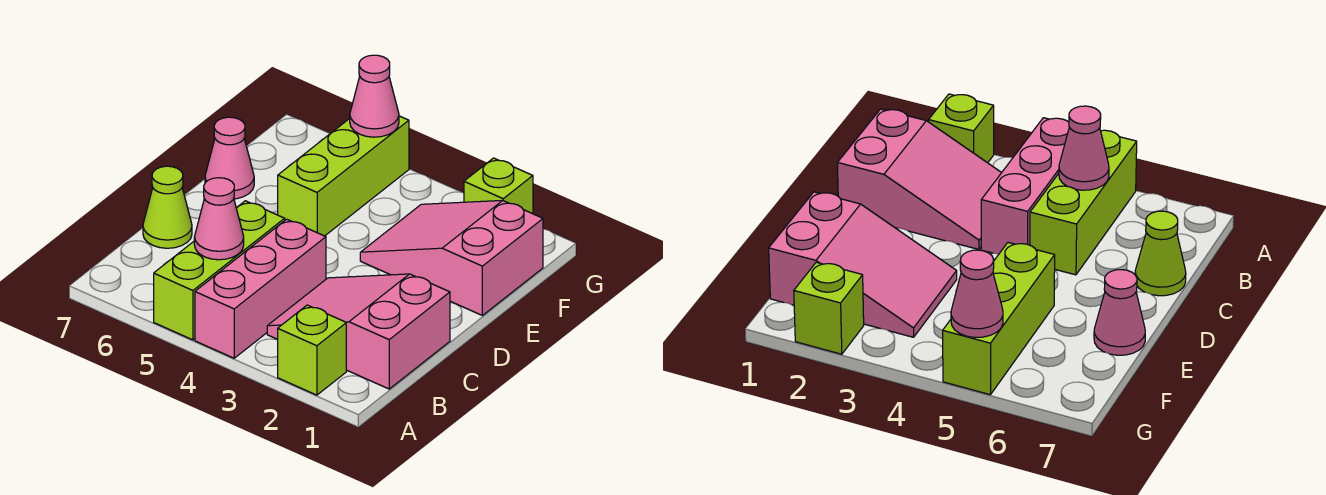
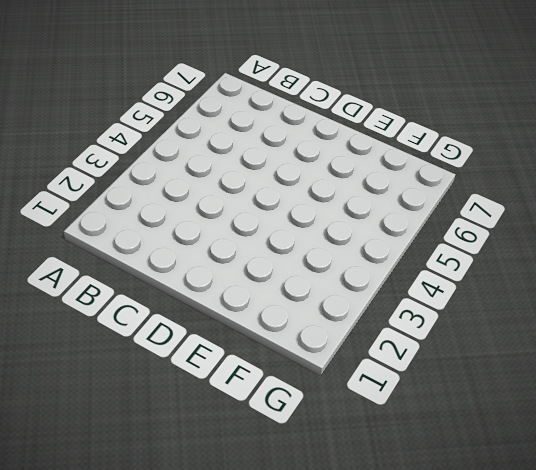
none -> lime brick A2 level 1
none -> pink brick A4:C4 level 1

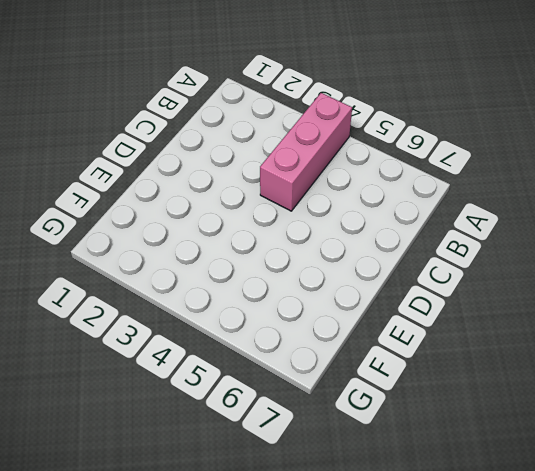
none -> lime brick A2 level 1
none -> lime brick A5:C5 level 1

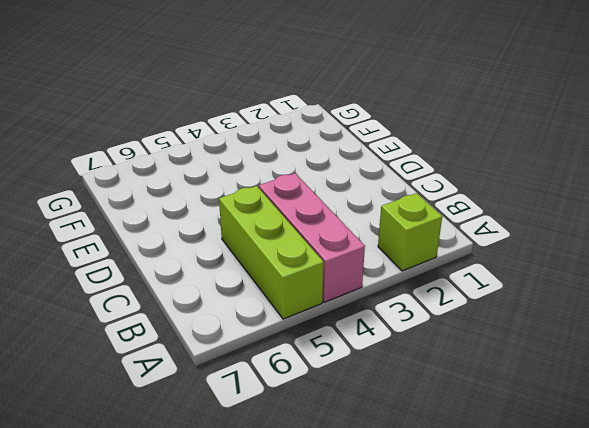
none -> pink slope B1:C3 level 1 top 1
none -> lime cone C7 level 1

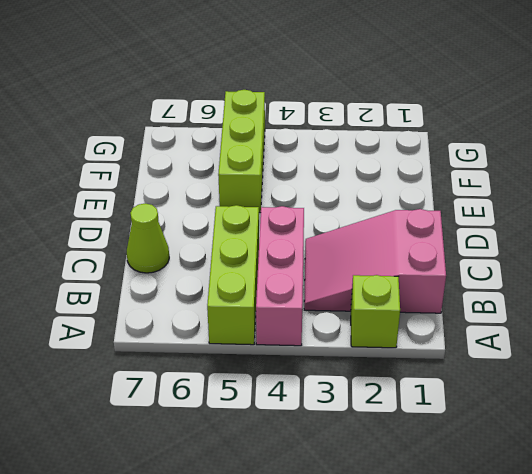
none -> pink slope E1:F3 level 1 top 1
none -> pink cone E7 level 1

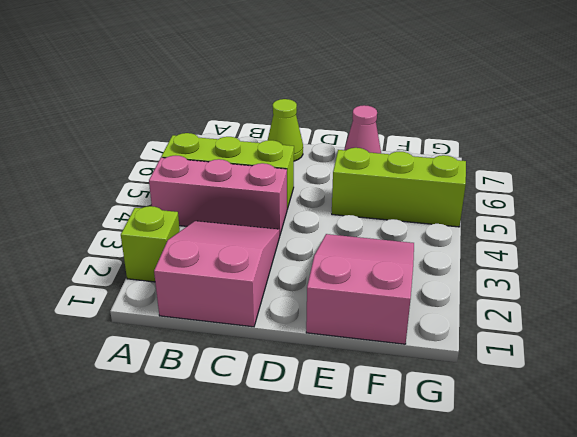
none -> lime brick G2 level 1
none -> pink cone B5 level 2

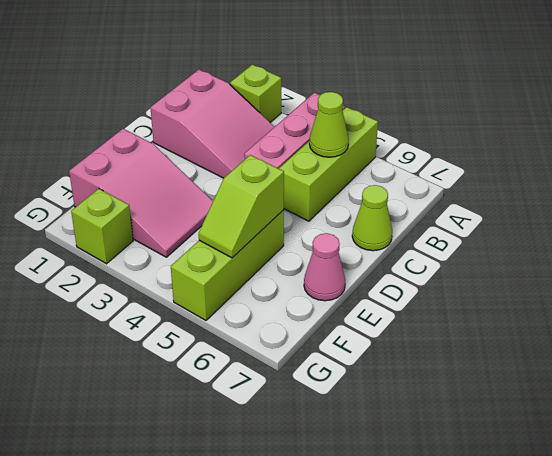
lime cone B5 level 2 -> pink cone B5 level 2
lime slope E5:F5 level 2 top E -> none
none -> pink cone G5 level 2

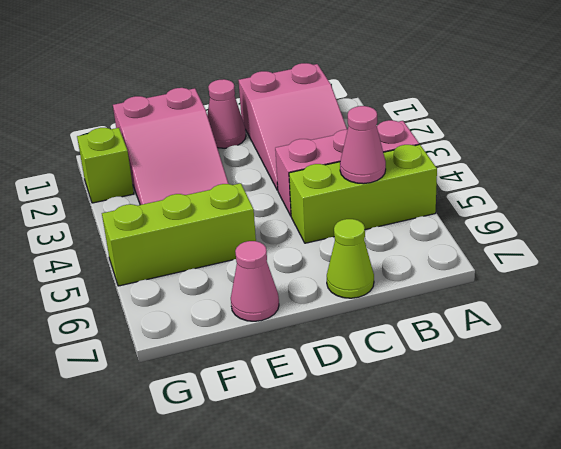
pink cone D1 level 1 -> pink cone G5 level 2
none -> lime brick A2 level 1

